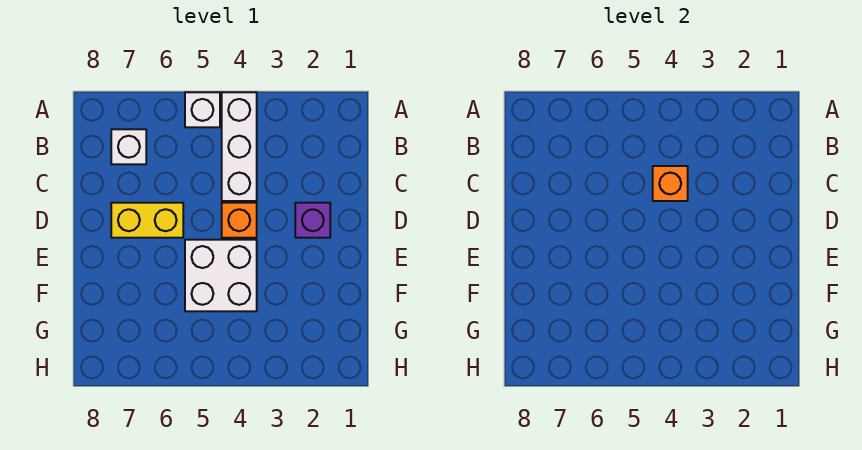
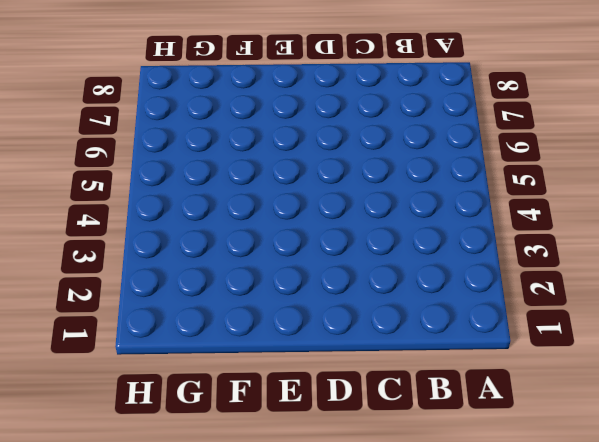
none -> white brick A4:C4 level 1
none -> white brick A5 level 1

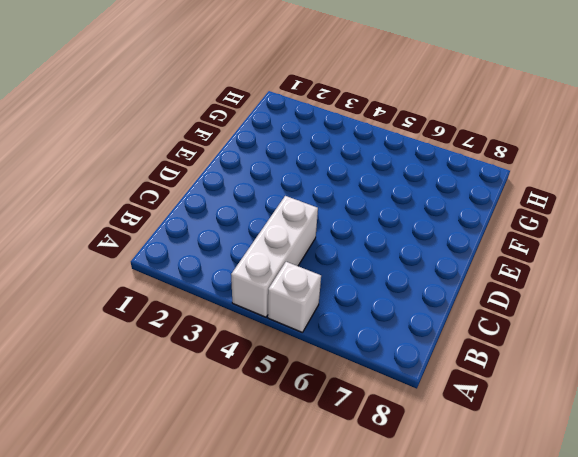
none -> white brick B7 level 1
none -> purple brick D2 level 1

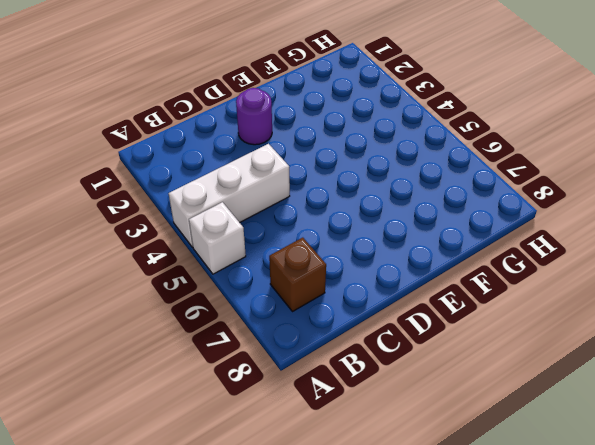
brown brick B7 level 1 -> white brick B7 level 1
purple round brick D2 level 1 -> purple brick D2 level 1
none -> orange brick D4 level 1
none -> yellow brick D6:D7 level 1

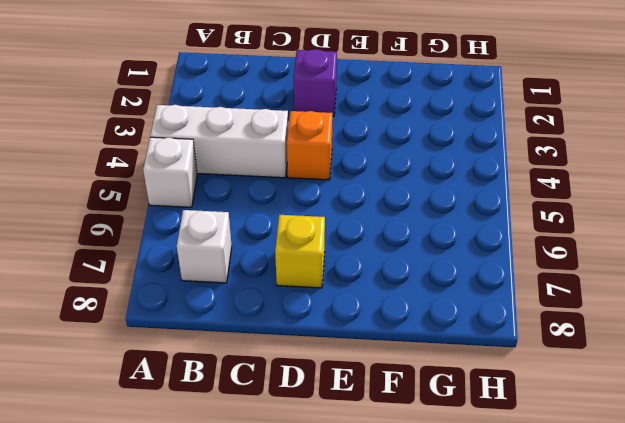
yellow brick D7 level 1 -> yellow brick D6:D7 level 1
none -> white brick E4:F5 level 1
none -> orange brick C4 level 2

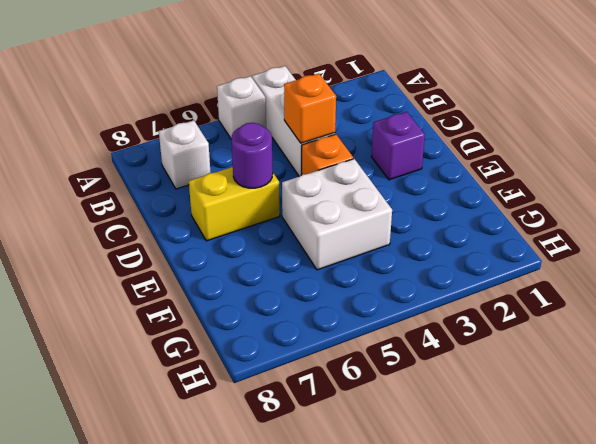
purple round brick D6 level 2 -> none

